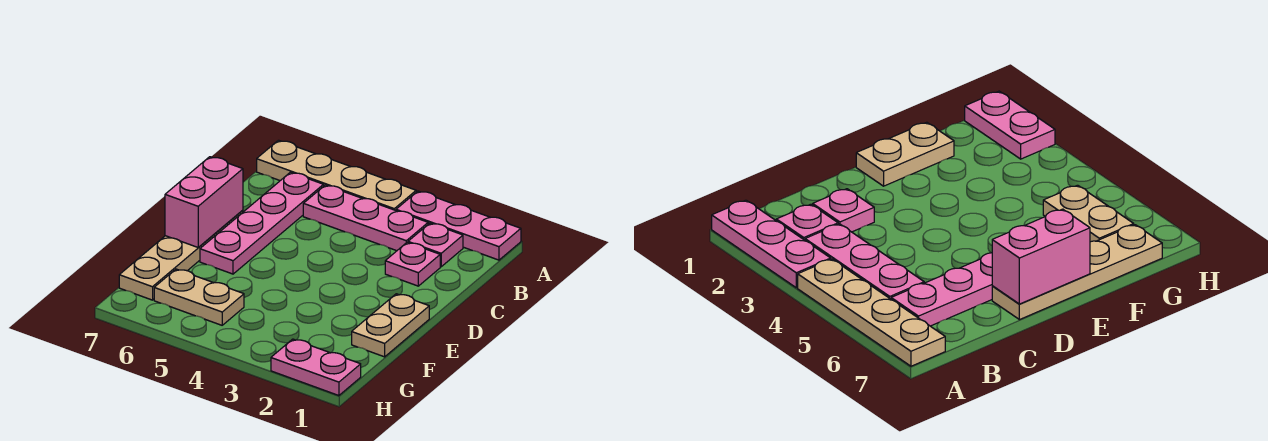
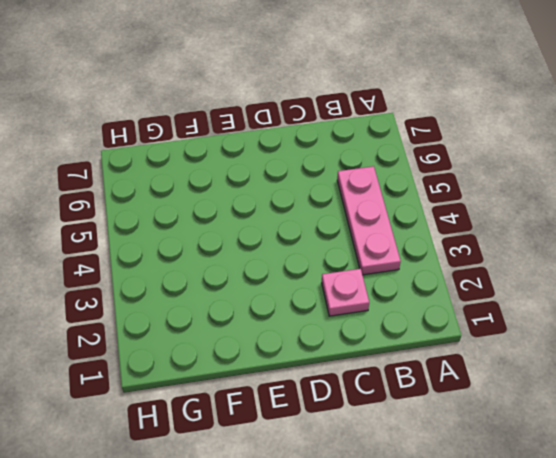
none -> pink plate A1:A3 level 1
none -> tan plate A4:A7 level 1

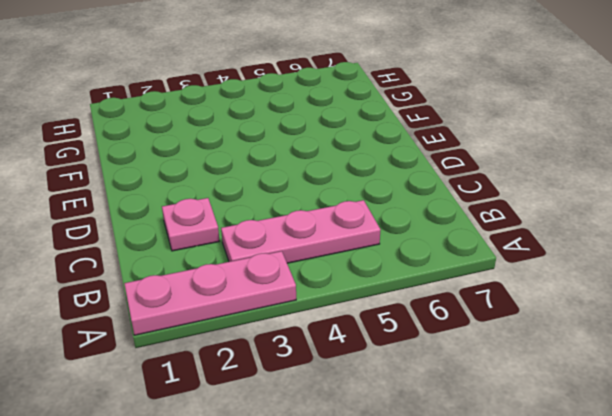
none -> tan plate A4:A7 level 1
none -> pink plate B2 level 1

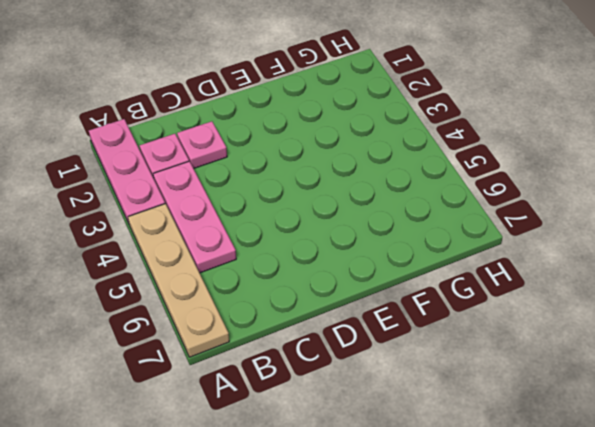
none -> pink plate B6:E6 level 1
none -> tan plate D7:G7 level 1

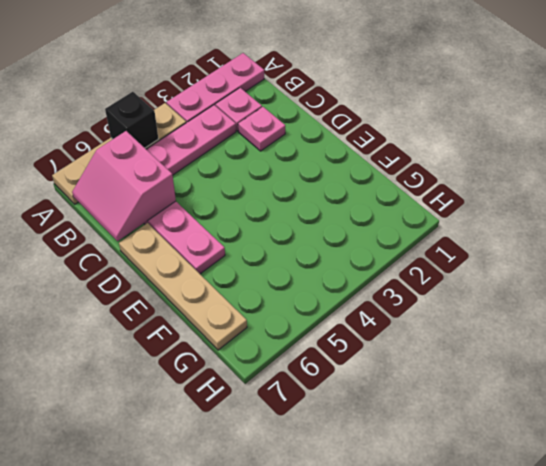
black brick A5 level 2 -> none
pink slope B6:C7 level 2 top 6 -> none
none -> tan plate E1:F1 level 1
none -> tan plate G5:G6 level 1

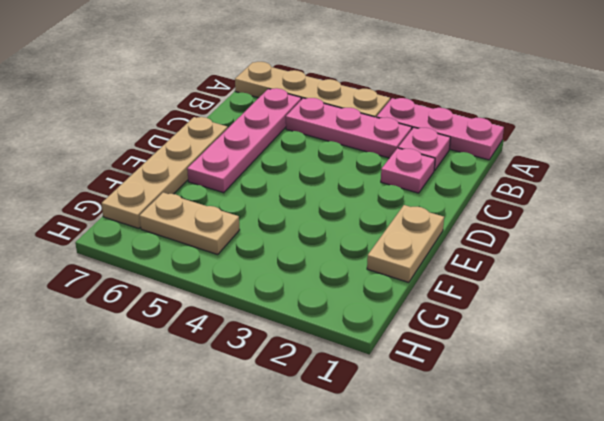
none -> pink plate H1:H2 level 1
none -> pink brick D7:E7 level 2

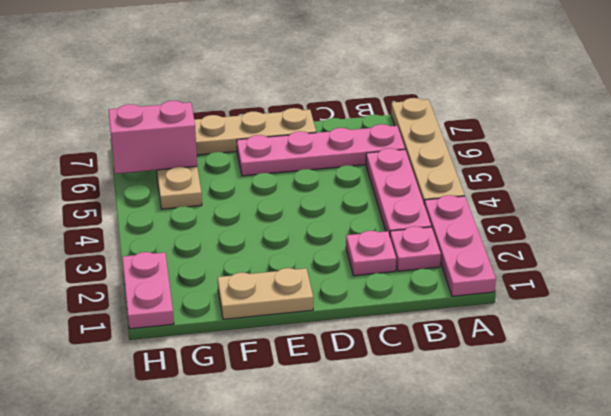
pink brick G6:H6 level 2 -> pink brick D7:E7 level 2

